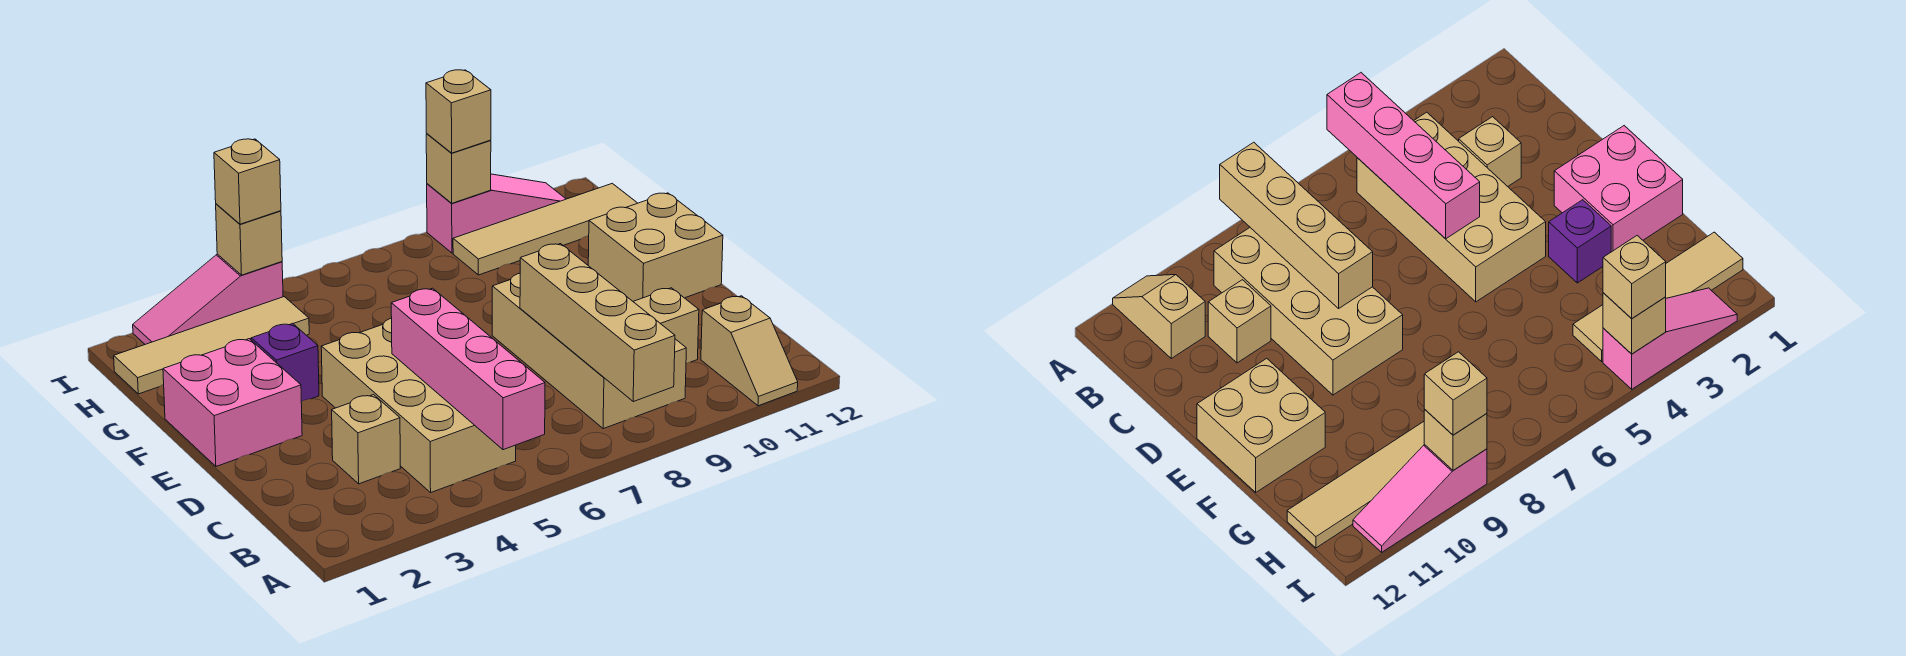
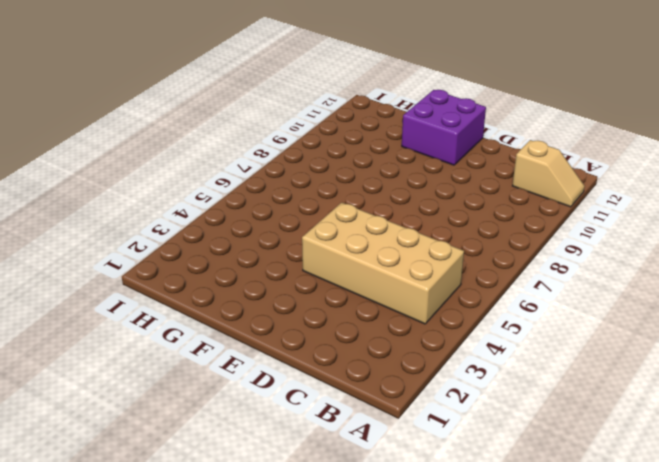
purple brick E11:F12 level 1 -> tan brick E11:F12 level 1
none -> tan brick B8:E9 level 1
none -> tan brick C3 level 1
none -> tan brick C10 level 1

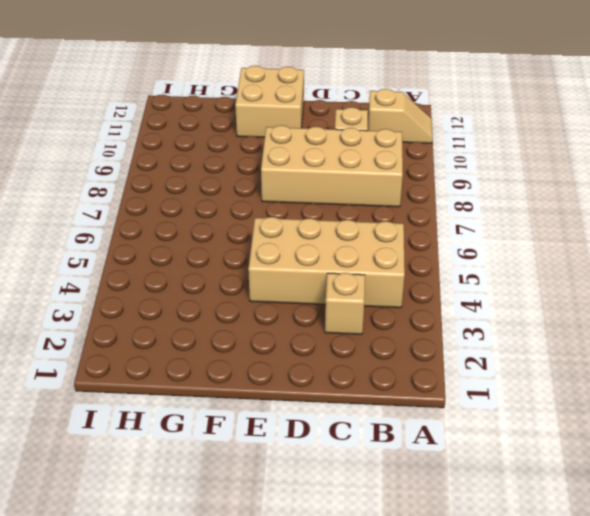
none -> pink brick E1:F2 level 1
none -> purple brick F3 level 1
none -> tan tile H1:H4 level 1

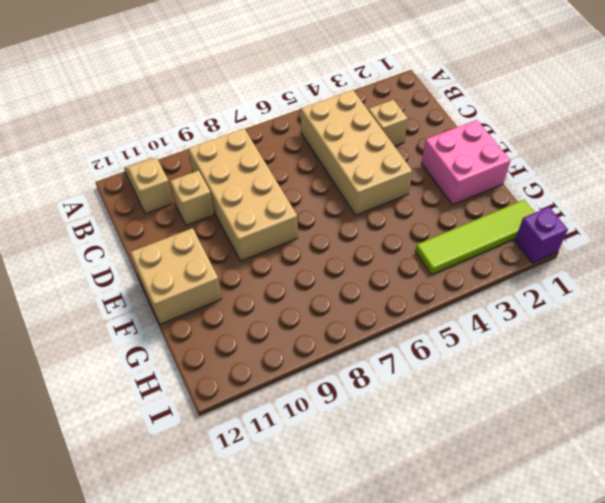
lime tile H1:H4 level 1 -> tan tile H1:H4 level 1
purple brick I1 level 1 -> purple brick F3 level 1
none -> tan tile H9:H12 level 1
none -> pink slope I2:I4 level 1 top 4
none -> pink slope I9:I11 level 1 top 9

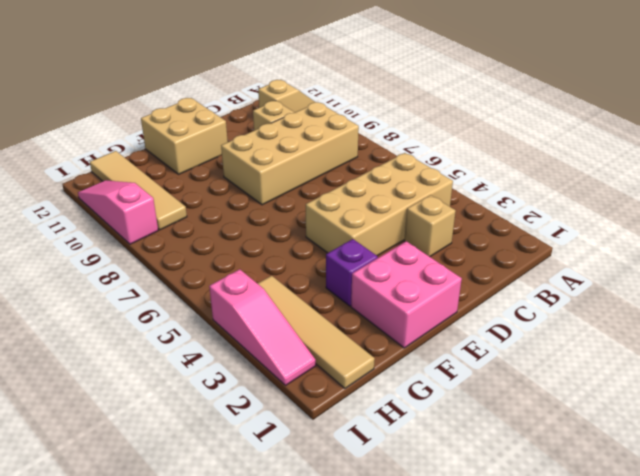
none -> pink brick A5:D5 level 2
none -> tan brick A8:D8 level 2
none -> tan brick I4 level 2

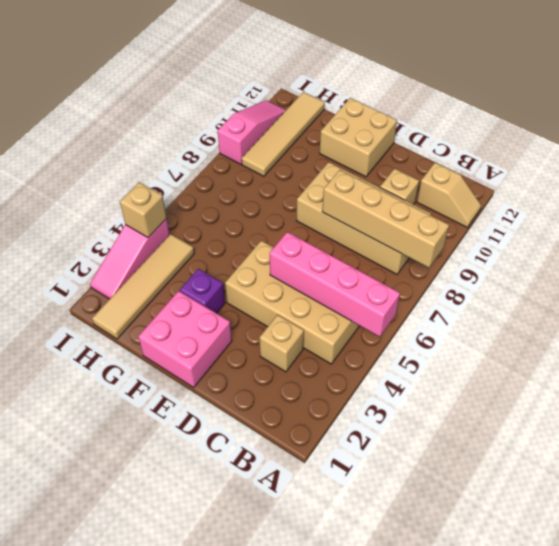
none -> tan brick I9 level 2
none -> tan brick I4 level 3
none -> tan brick I9 level 3

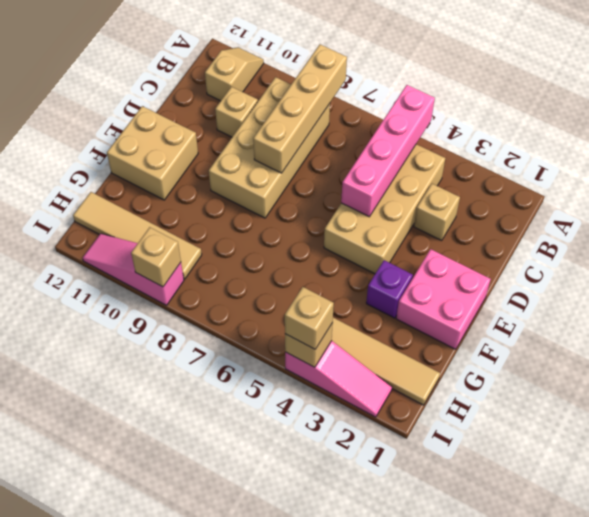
none -> tan brick I9 level 3

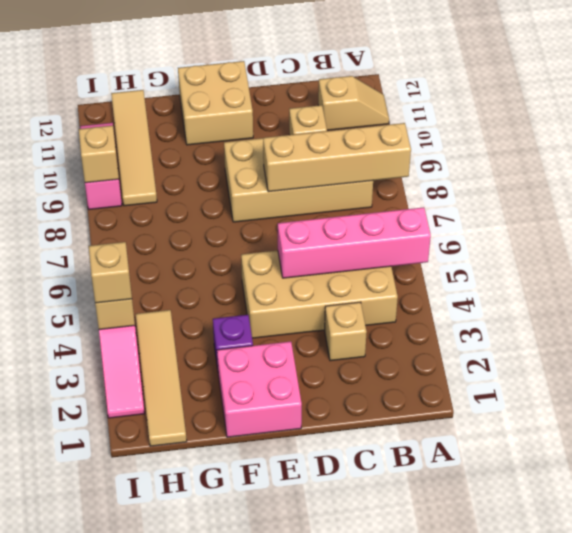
none -> tan brick I9 level 3

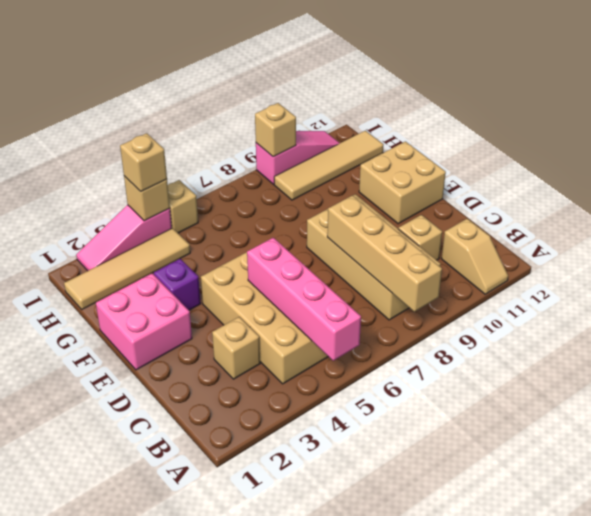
tan brick I5 level 1 -> tan brick I9 level 3

